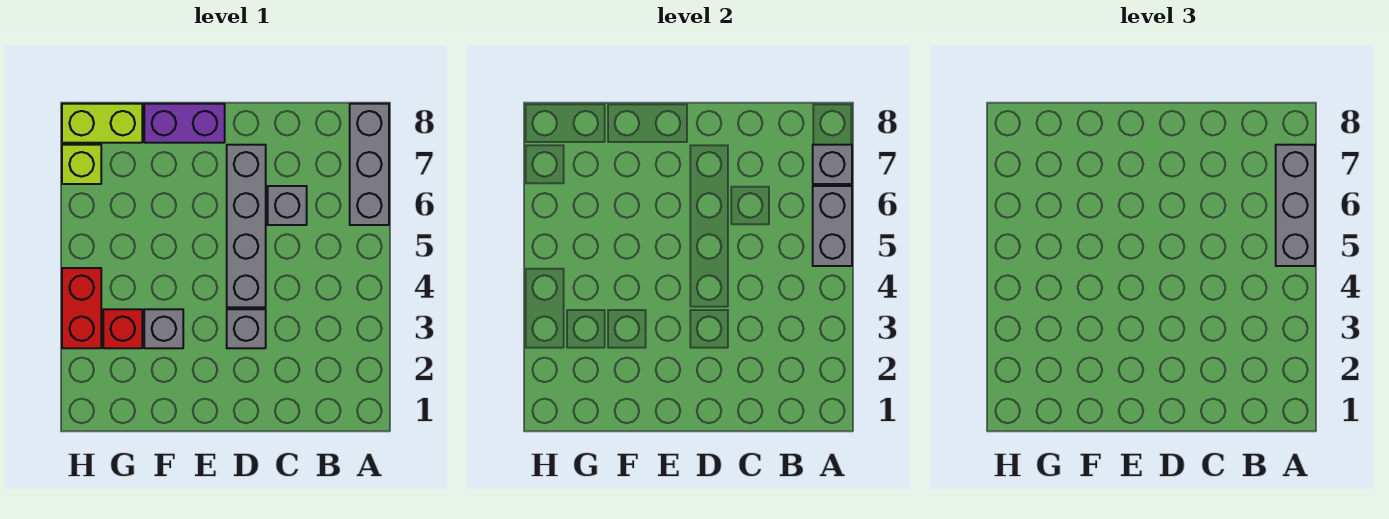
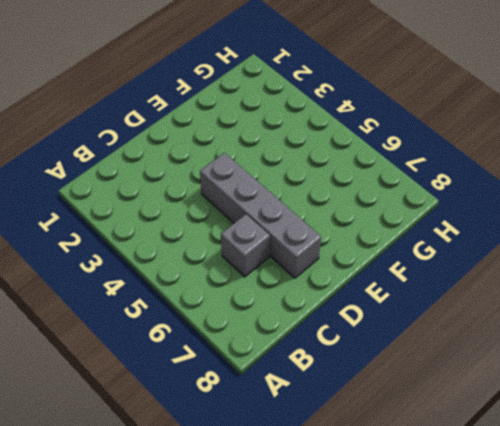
none -> grey brick A6:A8 level 1
none -> grey brick D3 level 1
none -> purple brick E8:F8 level 1

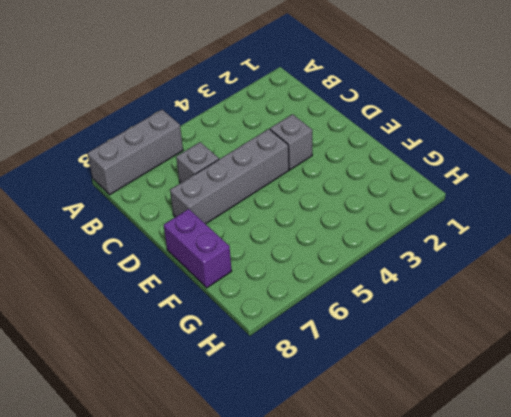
none -> grey brick F3 level 1
none -> red brick G3 level 1
none -> lime brick G8:H8 level 1

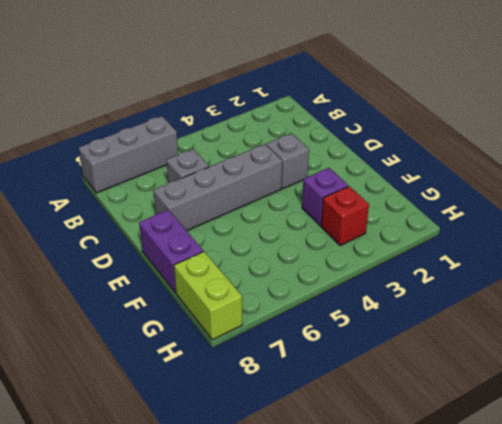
purple brick F3 level 1 -> grey brick F3 level 1
none -> red brick H3:H4 level 1
none -> lime brick H7 level 1
none -> grey brick A5:A6 level 2

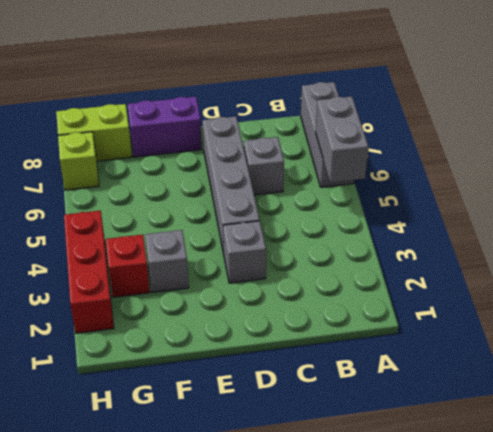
red brick H2:H4 level 1 -> red brick H3:H4 level 1
none -> grey brick A7 level 2
none -> grey brick A5:A7 level 3

